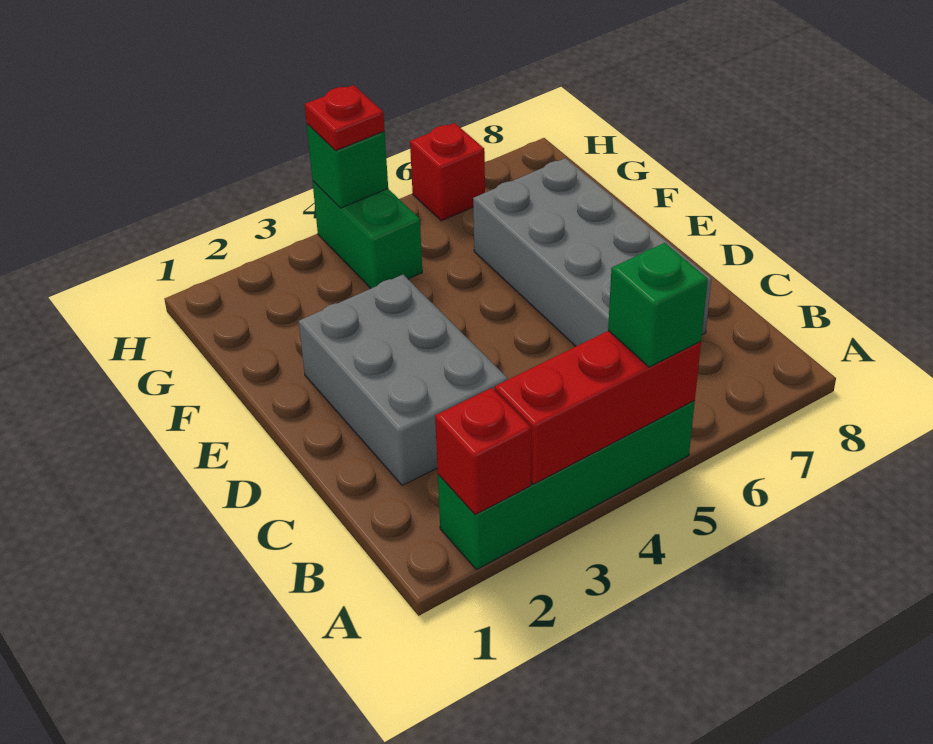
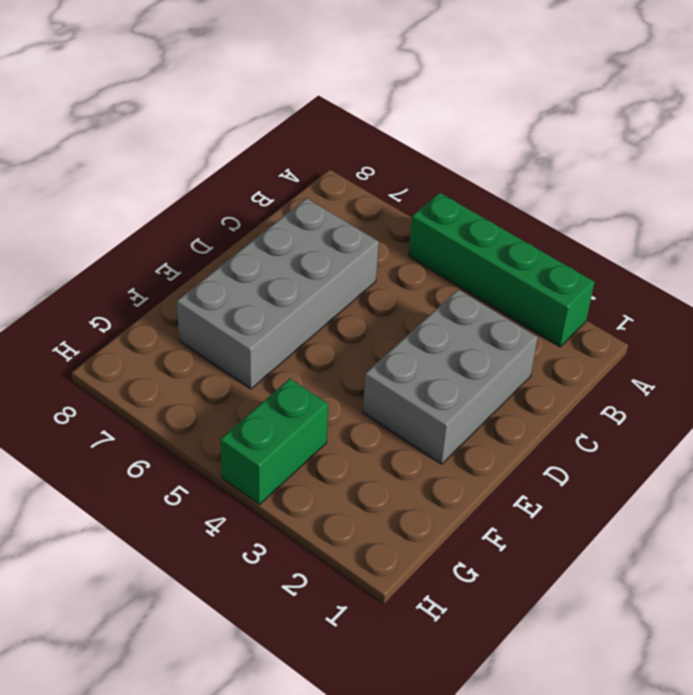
none -> red brick H6 level 1
none -> red brick A2 level 2

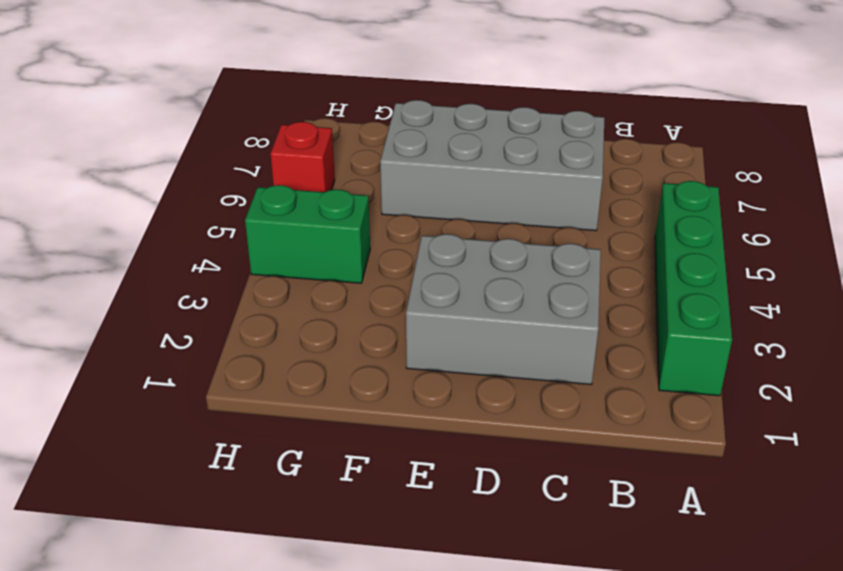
none -> red brick A2 level 2
none -> red brick A3:A5 level 2

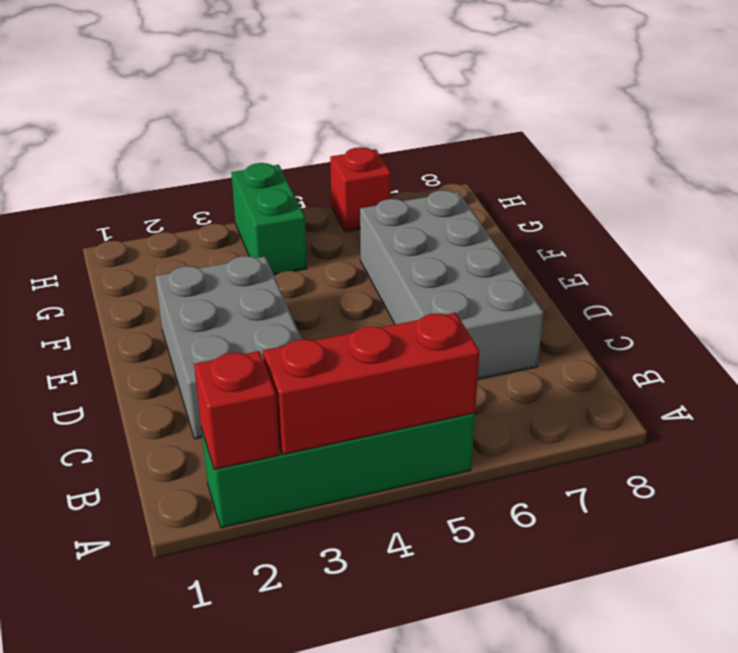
none -> green brick H4 level 2
none -> green brick A5 level 3

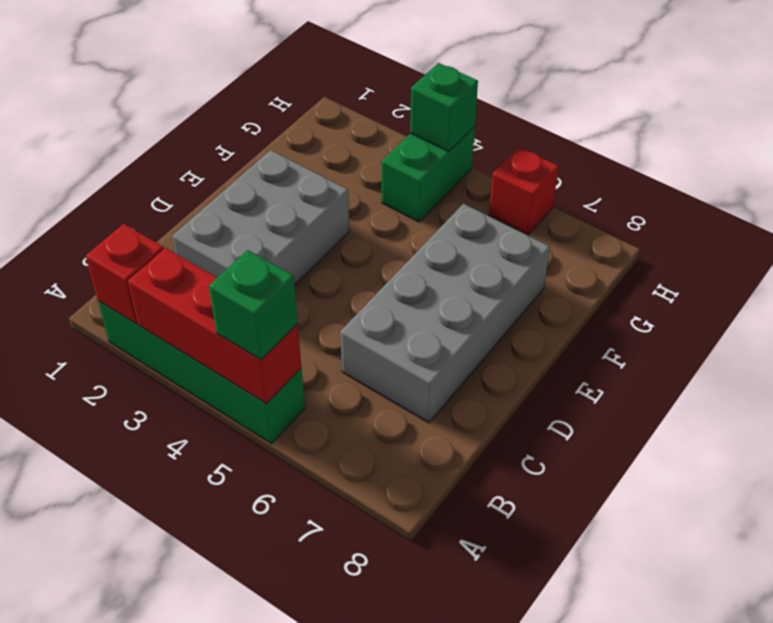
none -> red plate H4 level 3

